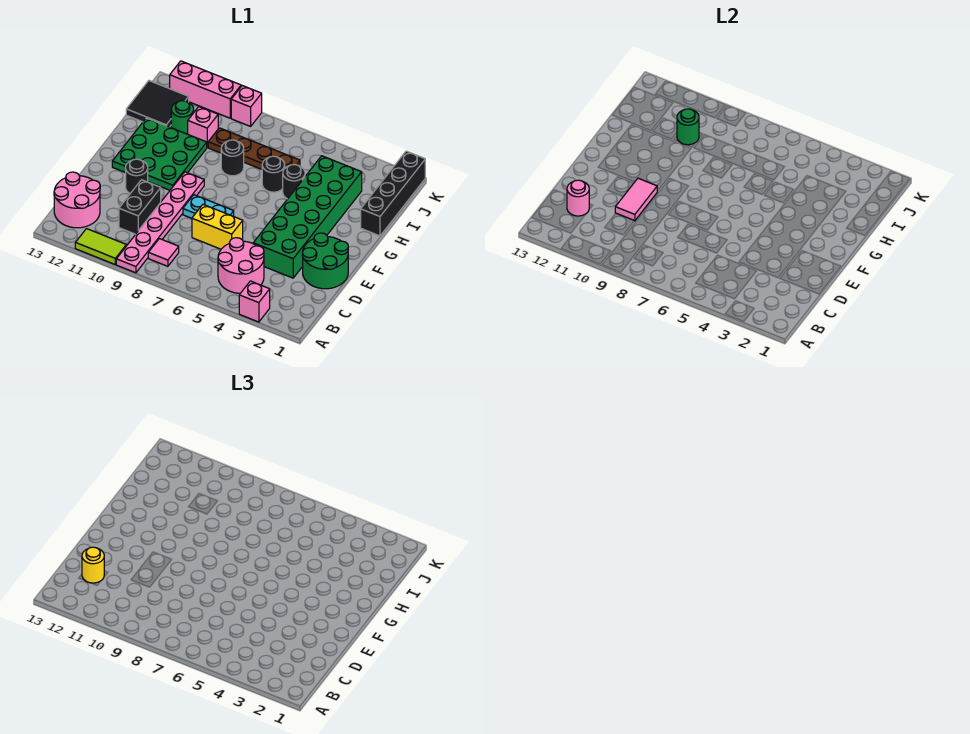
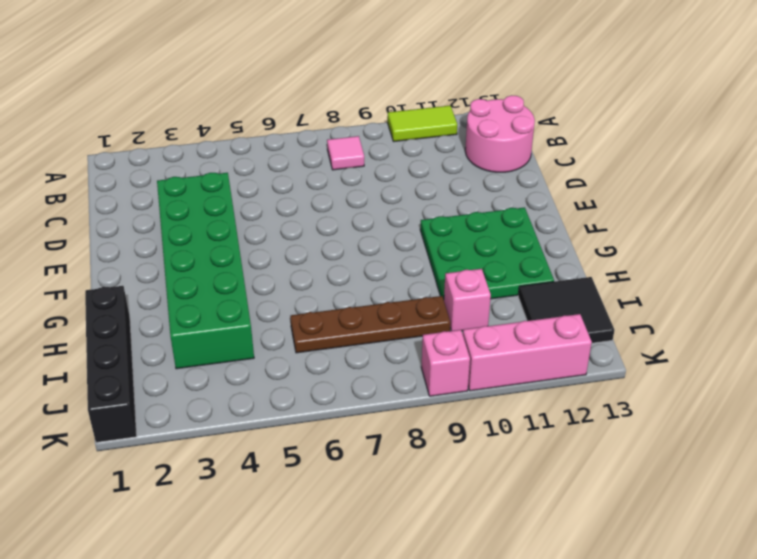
none -> pink brick A3 level 1
none -> pink plate A9:F9 level 1
none -> pink round brick B4:C5 level 1

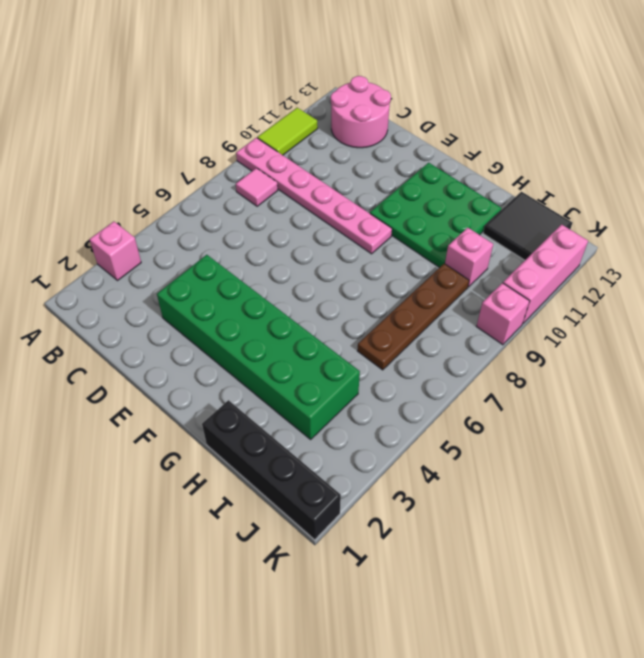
none -> pink round brick B4:C5 level 1
none -> black brick C10:D10 level 1
none -> green round brick D1:E2 level 1

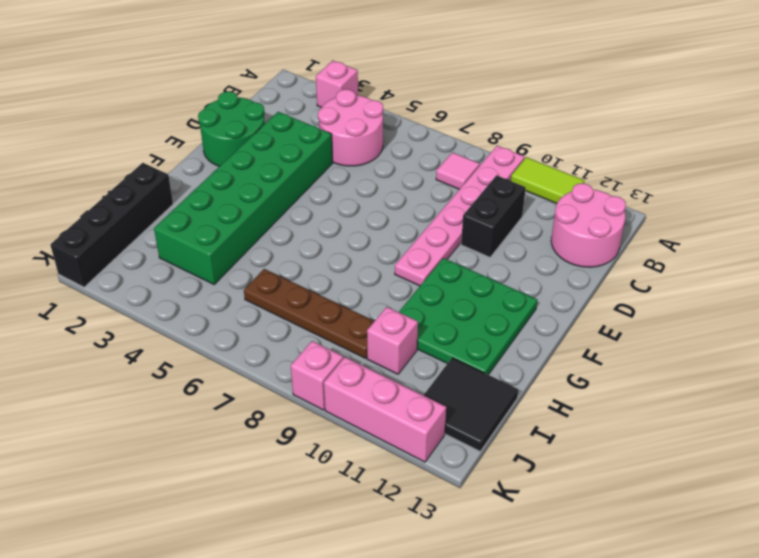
none -> yellow brick D6:D7 level 1
none -> cyan plate E7:E8 level 1
none -> black round brick E11 level 1

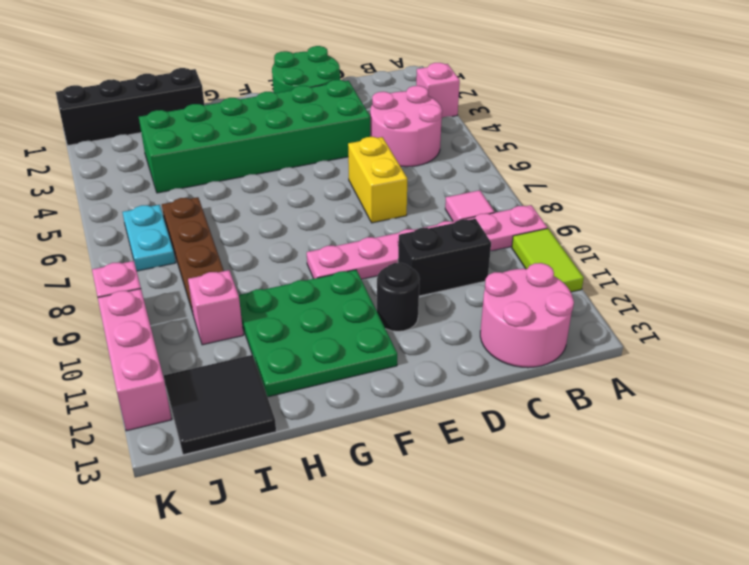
cyan plate J6:J7 level 1 -> cyan plate E7:E8 level 1
none -> black round brick H5 level 1
none -> black round brick H6 level 1
none -> black round brick H8 level 1

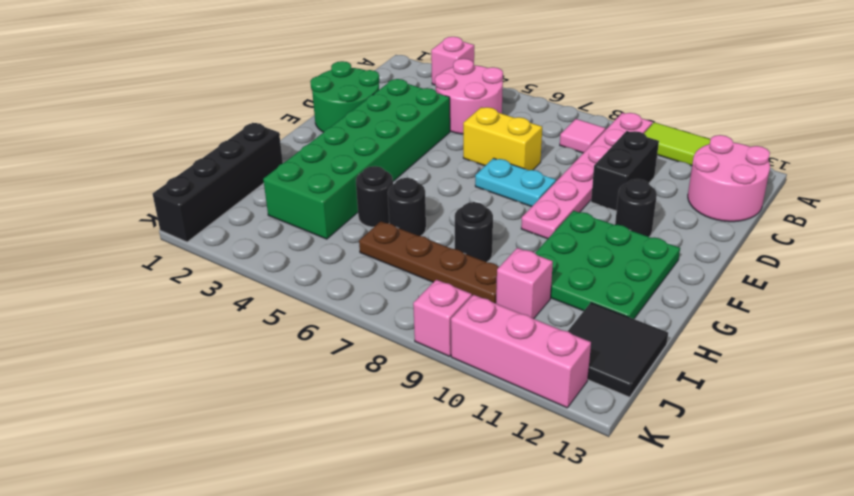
none -> green round brick I11 level 1
none -> pink round brick C12 level 2
none -> pink tile D10:E10 level 2

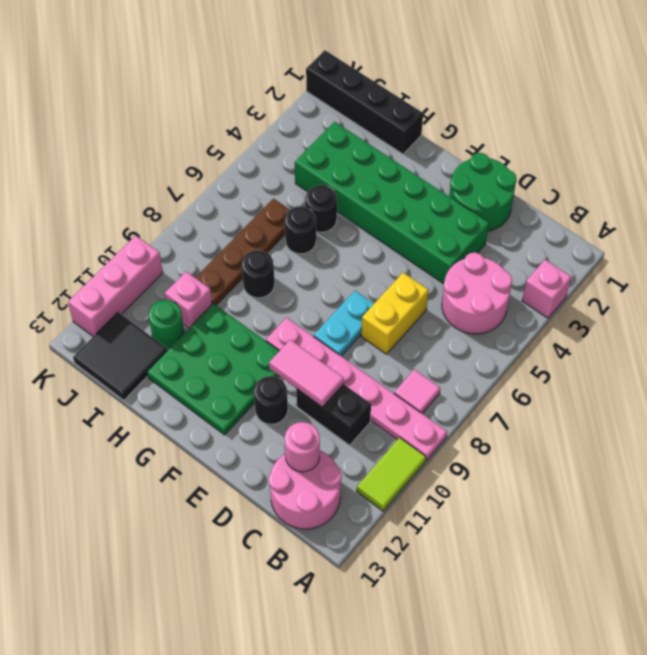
none -> pink brick K9 level 1
none -> green round brick I10 level 2
none -> yellow round brick C12 level 3

